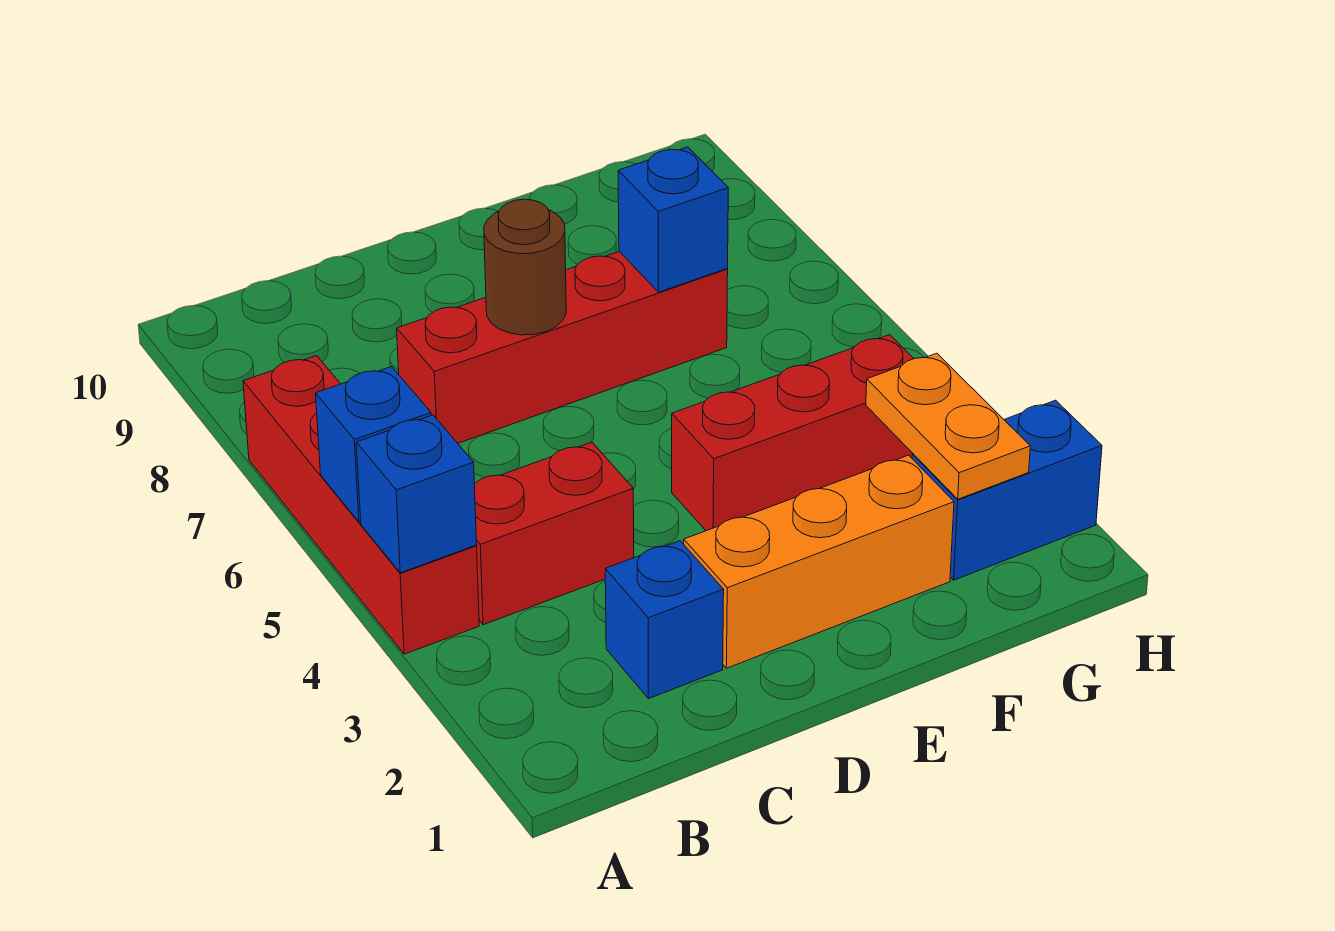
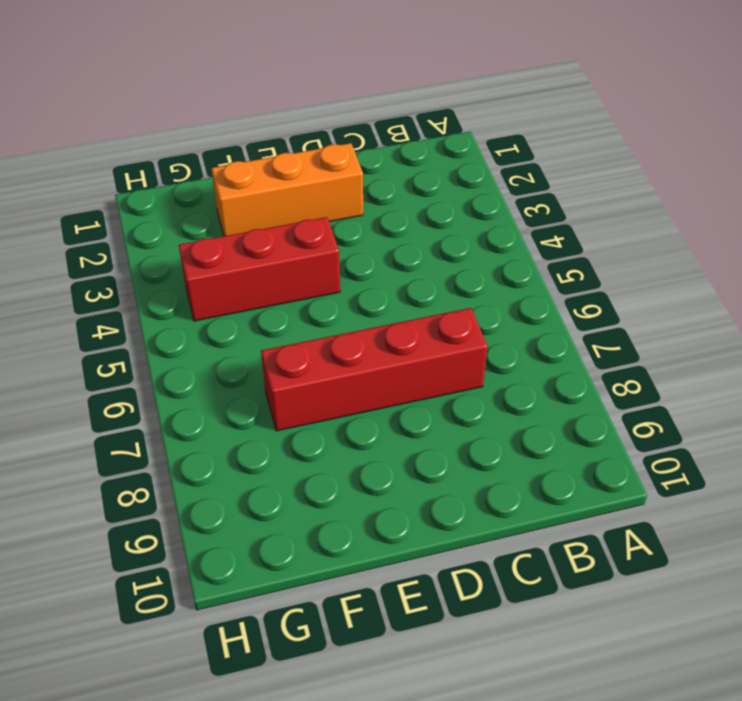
none -> red brick A4:A7 level 1
none -> red brick B4:C4 level 1
none -> blue brick C2 level 1

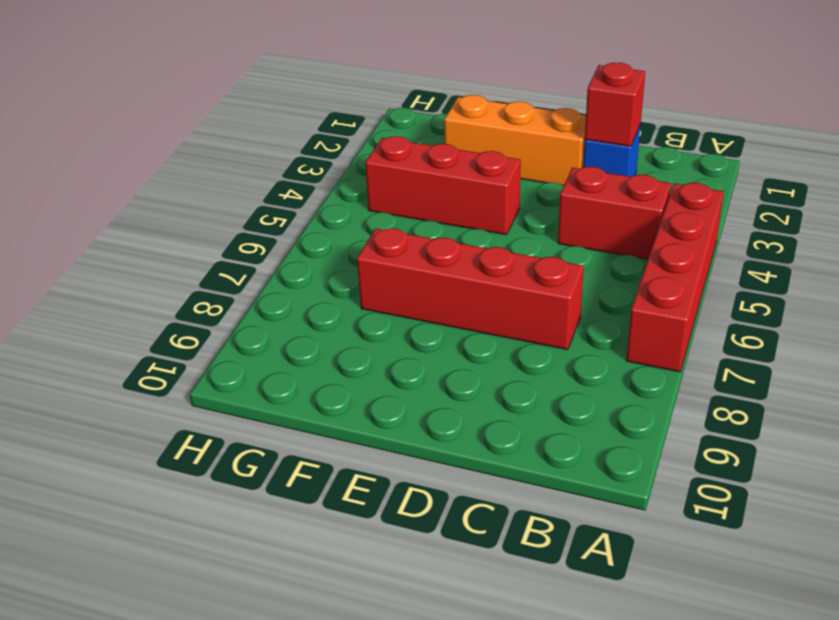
red brick C2 level 2 -> none
none -> blue brick G2:H2 level 1
none -> blue brick A4 level 2
none -> blue brick A5 level 2

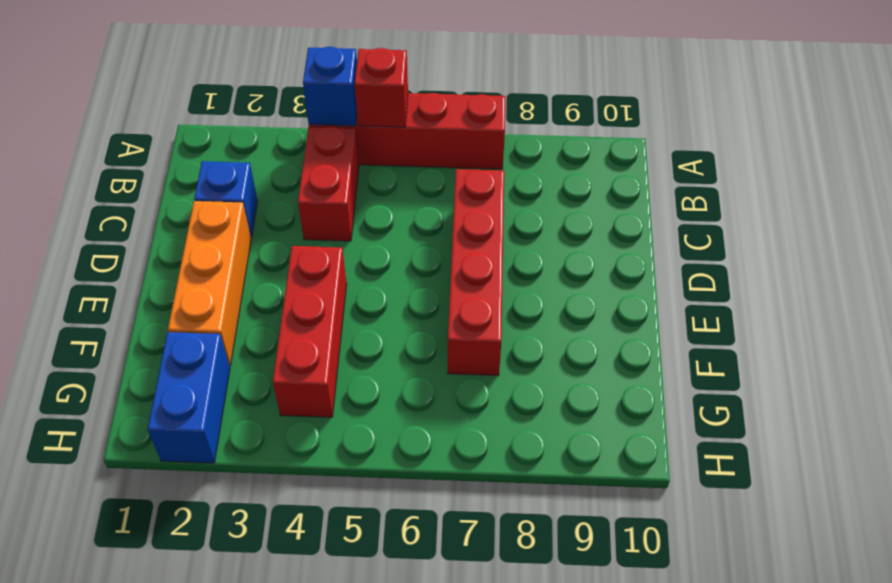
red brick A5 level 2 -> blue brick A5 level 2
none -> brown round brick D7 level 2
none -> blue brick F7 level 2
none -> orange plate G2:G3 level 2

